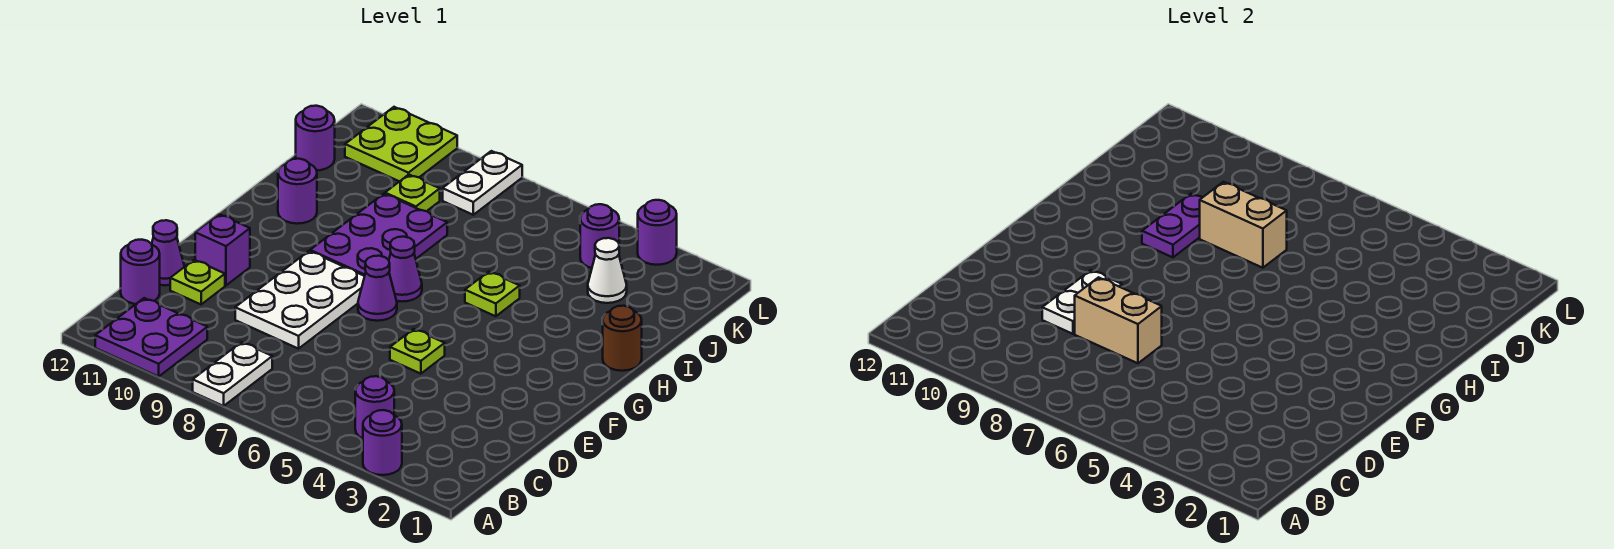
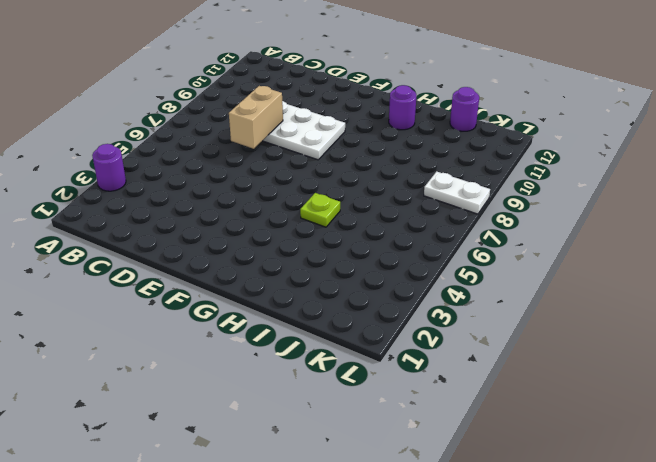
none -> white plate A8:B8 level 1
none -> purple plate A10:B11 level 1
none -> purple round brick B4 level 1

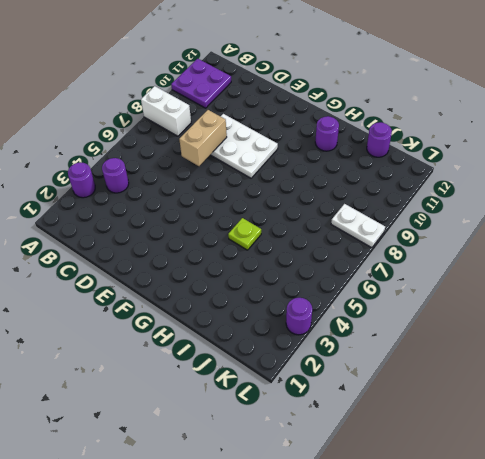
white brick A8:B8 level 1 -> white plate A8:B8 level 1
none -> purple round brick C12 level 1
none -> lime plate D11 level 1
none -> purple cone D12 level 1

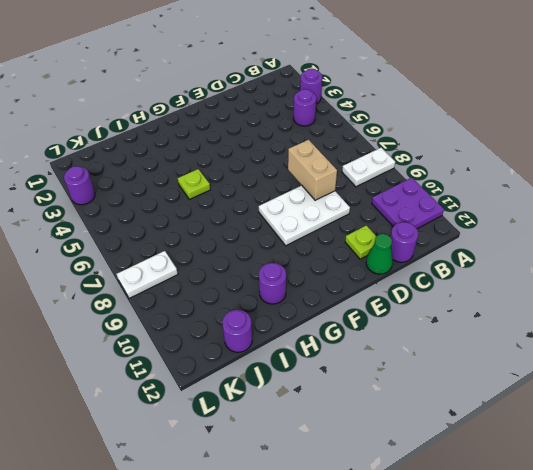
green cone D12 level 1 -> purple cone D12 level 1
none -> lime plate E5 level 1
none -> purple brick E11 level 1
none -> purple cone F7 level 1

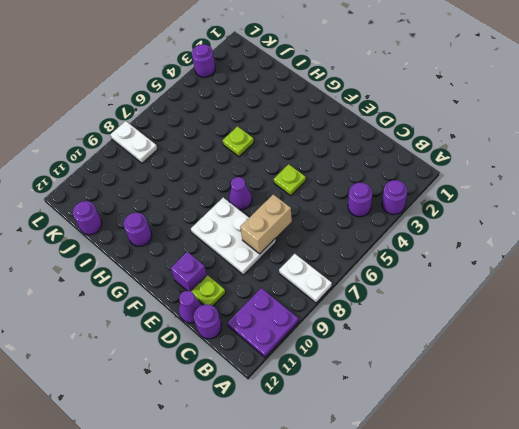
none -> purple cone G7 level 1
none -> purple plate G8:I9 level 1
none -> brown round brick H1 level 1

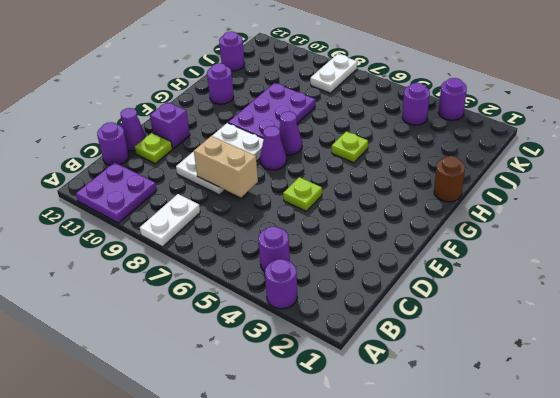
none -> white cone J3 level 1
none -> lime plate J9 level 1
none -> lime plate K10:L11 level 1

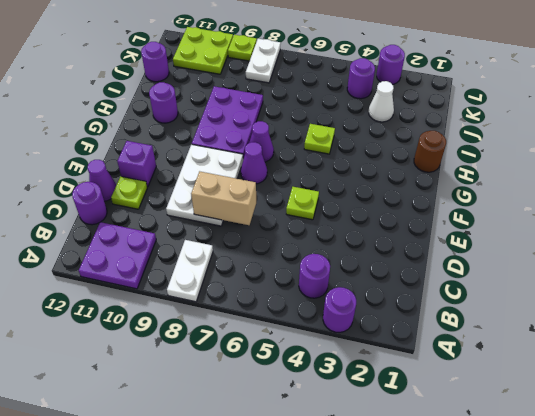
lime plate L9 level 1 -> lime plate J9 level 1
none -> white plate D9:E9 level 2
none -> purple plate H9:I9 level 2
none -> tan brick I7:I8 level 2

